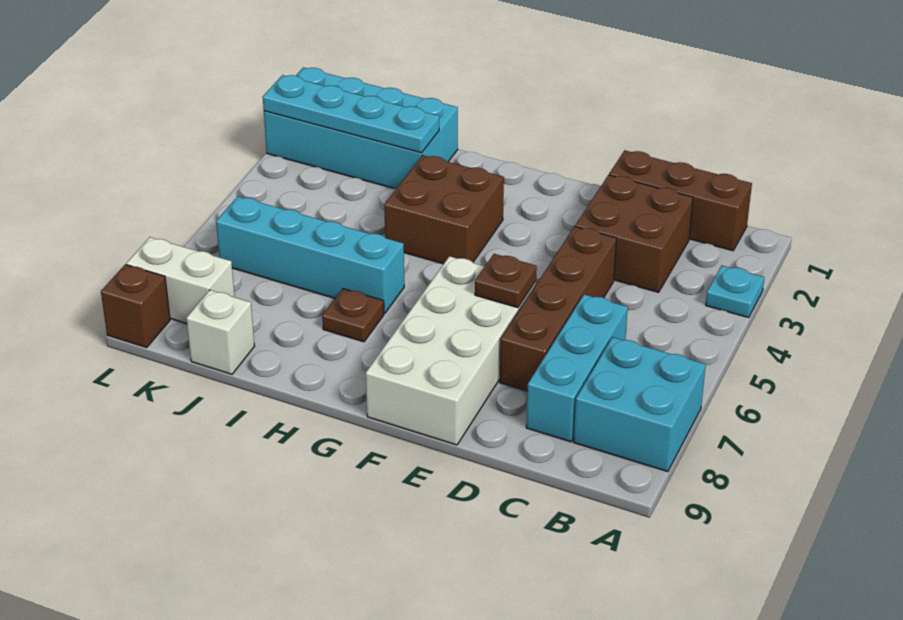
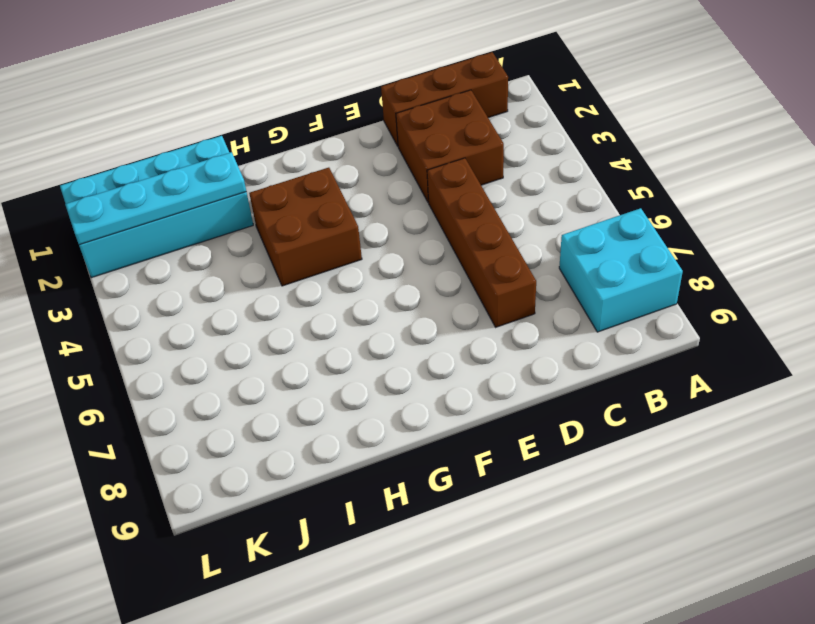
none -> cyan plate A3 level 1
none -> cyan brick C6:C8 level 1
none -> white brick E6:F9 level 1

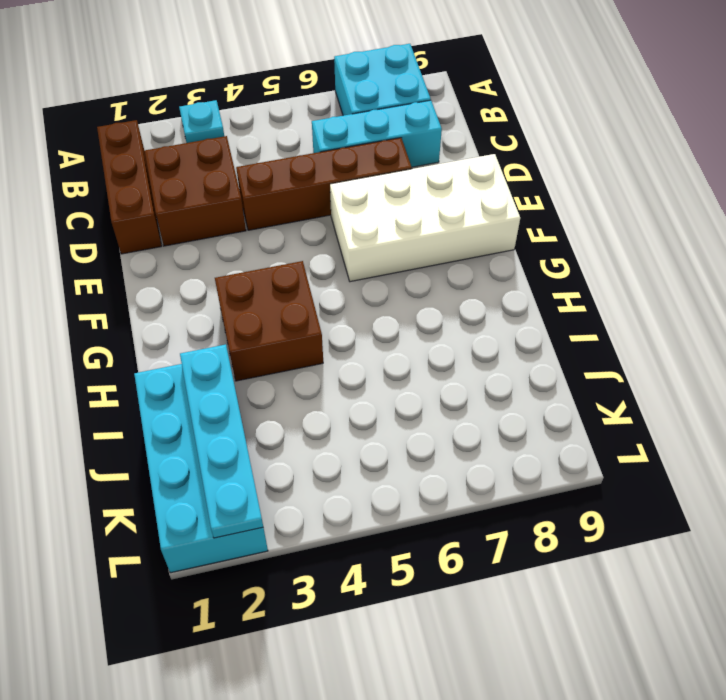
none -> cyan brick H6:K6 level 1
none -> brown plate H7 level 1
none -> white brick J9 level 1

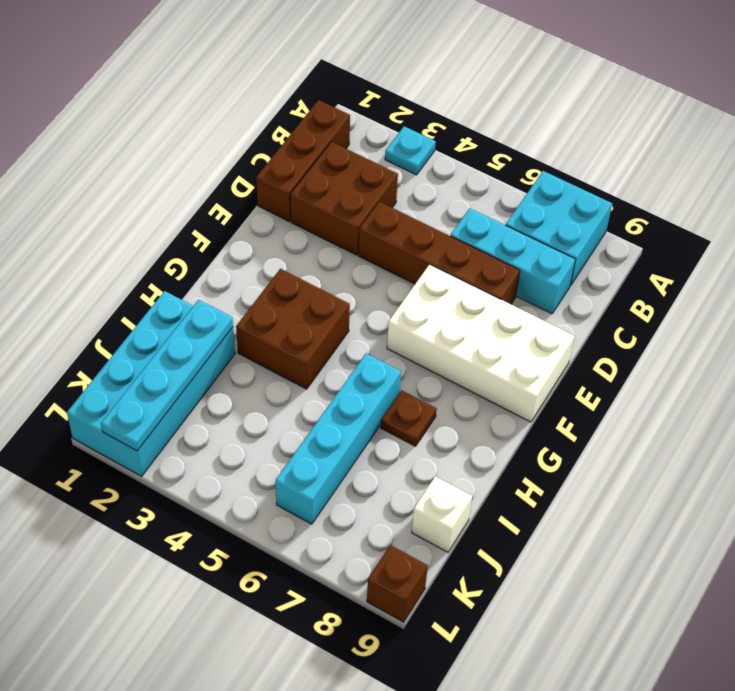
none -> white brick K8:L8 level 1
none -> brown plate E6 level 2

